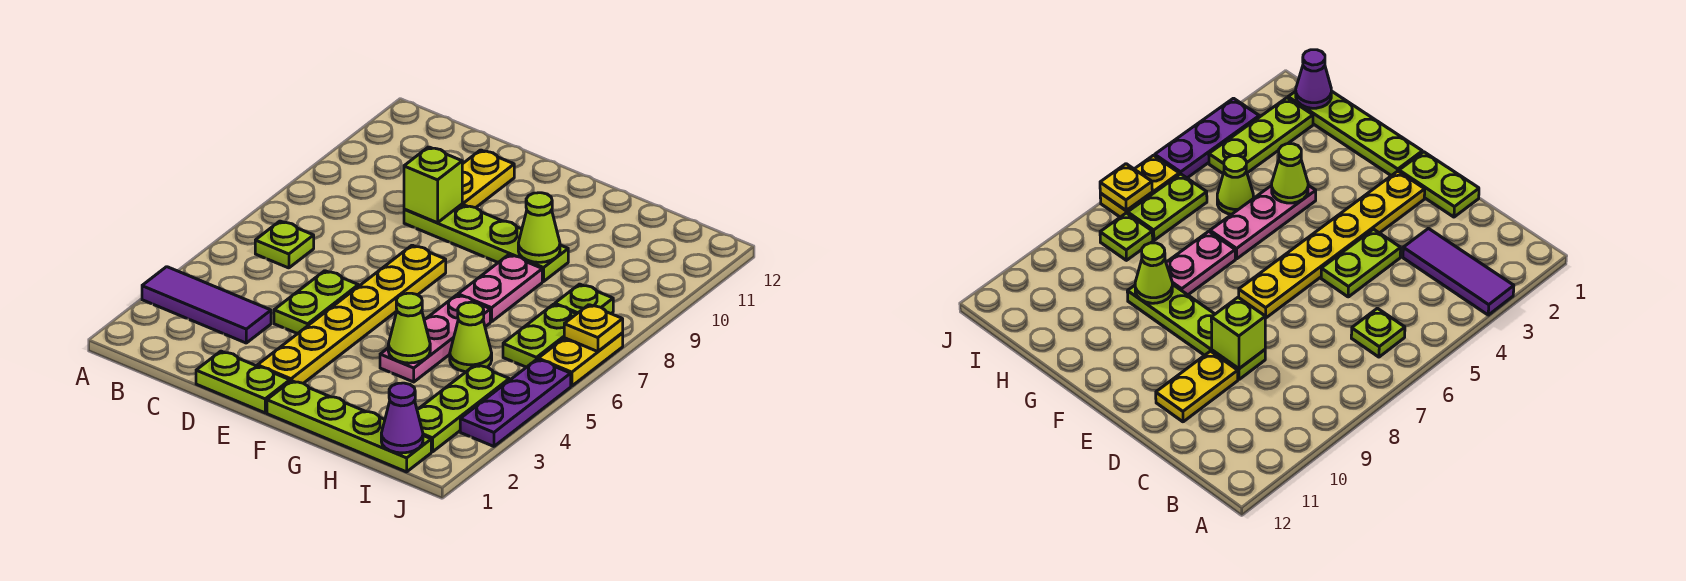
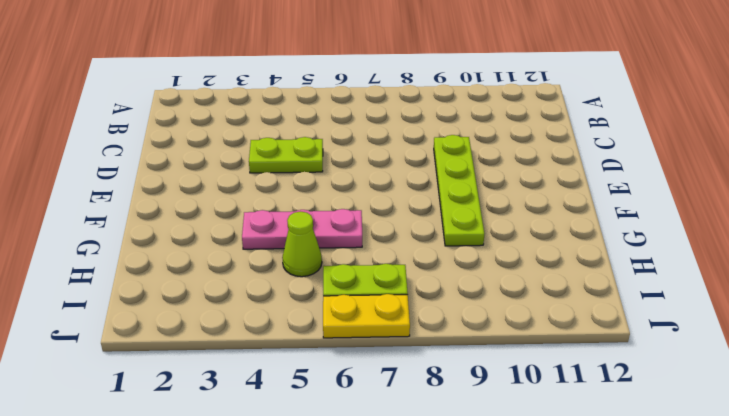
none -> purple tile A3:C3 level 1
none -> lime plate B6 level 1
none -> lime plate D1:E1 level 1

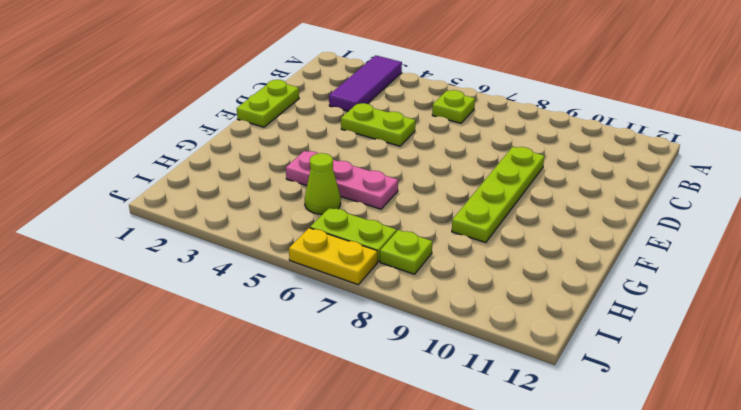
none -> yellow plate D10:D11 level 1
none -> yellow plate E2:E7 level 1
none -> lime plate F1:I1 level 1

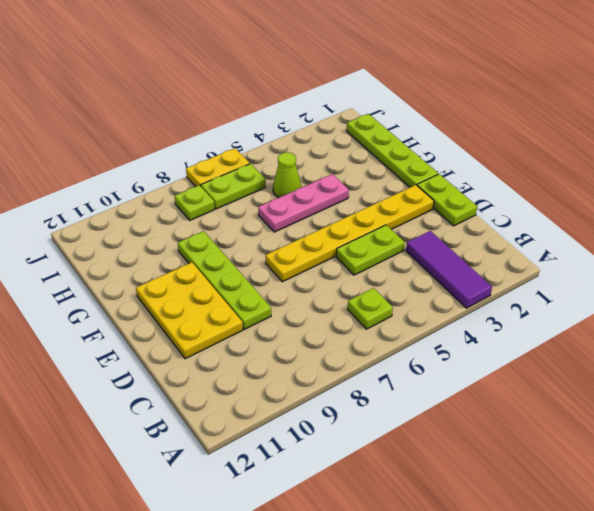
yellow plate D10:F11 level 1 -> yellow plate D10:D11 level 1
none -> pink plate G7:G8 level 1
none -> lime plate I2:I4 level 1
none -> purple plate J3:J5 level 1

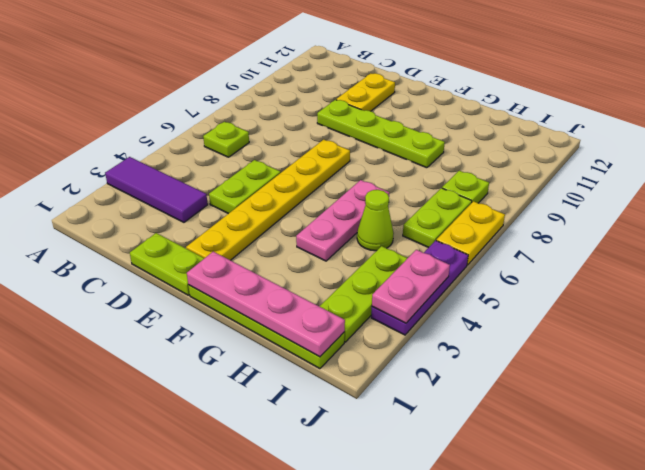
pink plate F1:I1 level 2 -> purple cone I1 level 2
pink plate J3:J4 level 2 -> pink plate G7:G8 level 1
none -> lime brick D9 level 2
none -> lime cone G4 level 2
none -> lime cone G9 level 2

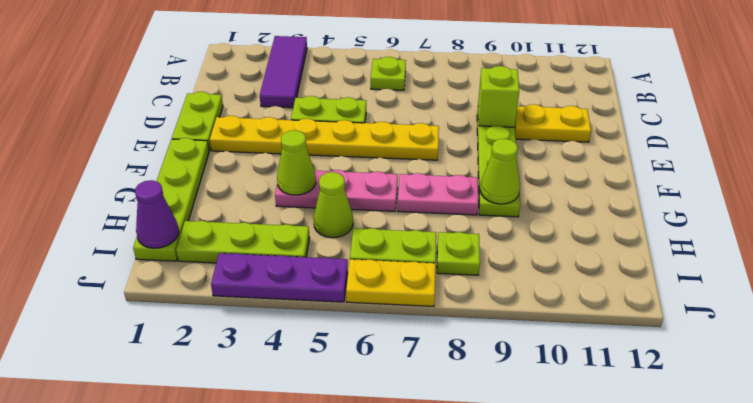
none -> yellow plate J7 level 2

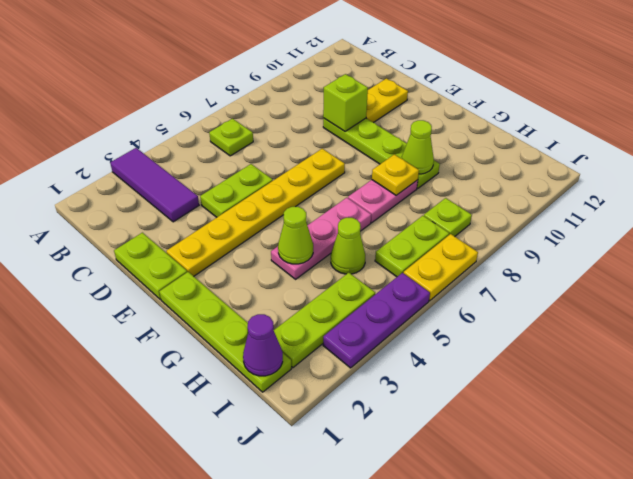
yellow plate G8 level 2 -> yellow plate J7 level 2

